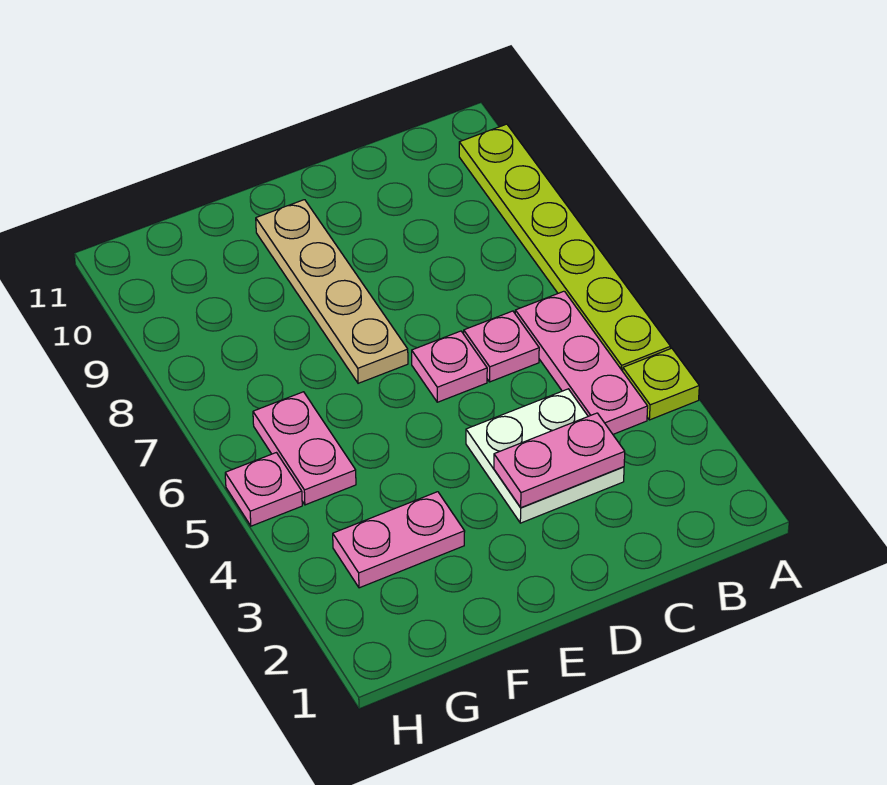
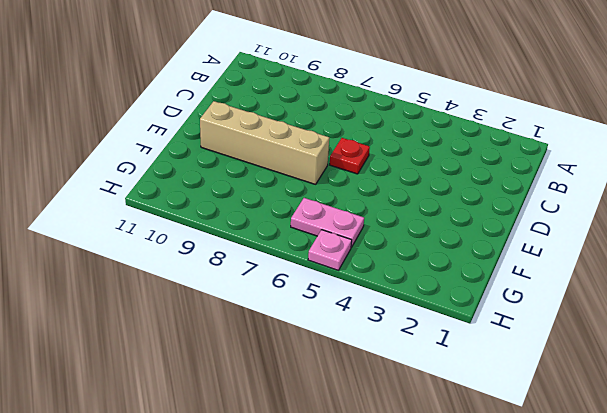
red plate D6 level 1 -> pink plate D6 level 1
tan brick E7:E10 level 1 -> tan plate E7:E10 level 1
none -> lime plate A4 level 1
none -> lime plate A5:A10 level 1

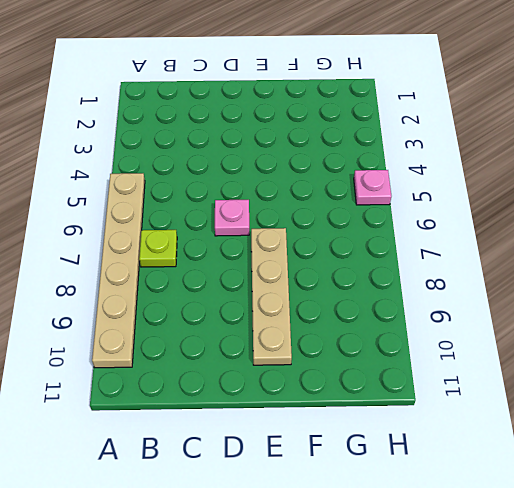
tan plate A5:A10 level 1 -> lime plate A5:A10 level 1
lime plate B7 level 1 -> lime plate A4 level 1
none -> pink plate B4:B6 level 1
none -> white plate C3:D4 level 1

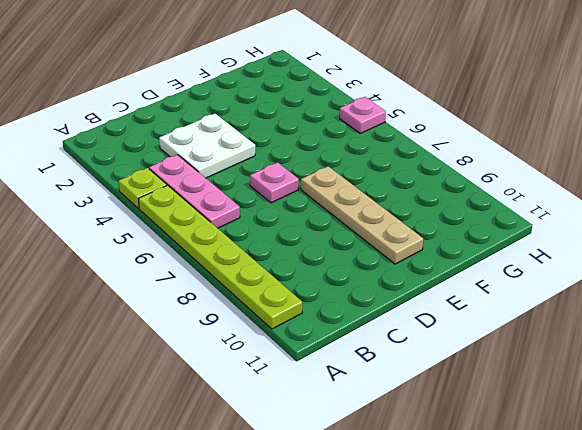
none -> pink plate C6 level 1
none -> pink plate F3:G3 level 1

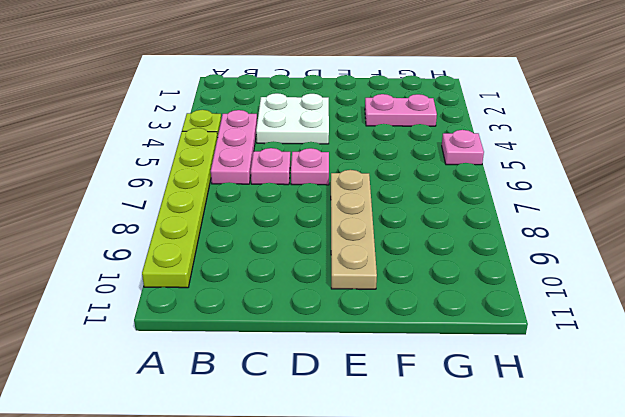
none -> pink plate G5:G6 level 1
none -> pink plate C3:D3 level 2

